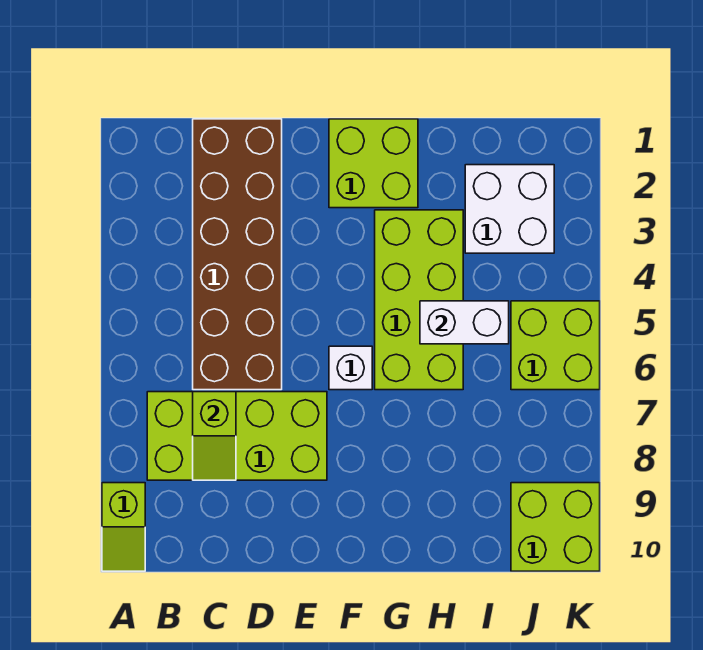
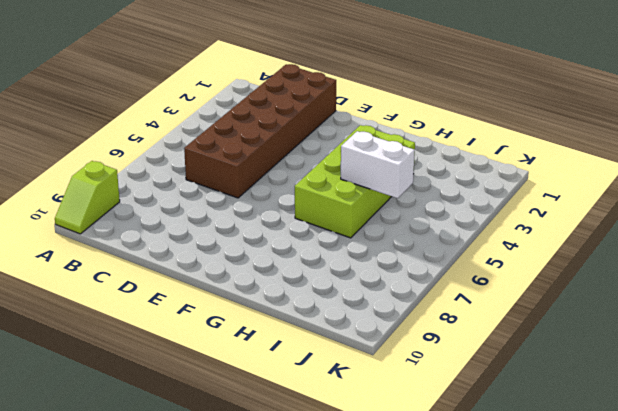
none -> lime brick B7:E8 level 1
none -> lime brick F1:G2 level 1

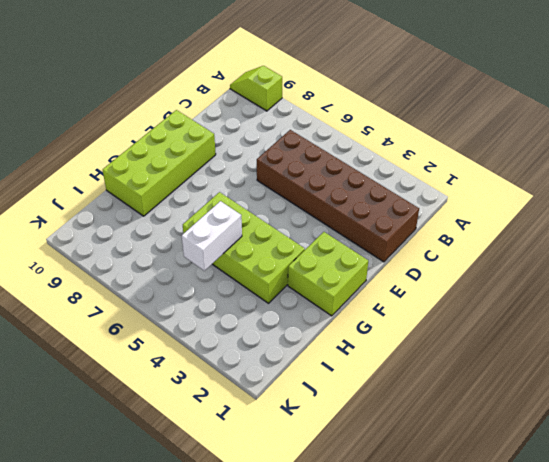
lime brick E9:H10 level 1 -> lime brick B7:E8 level 1
none -> white brick F6 level 1
none -> white brick I2:J3 level 1

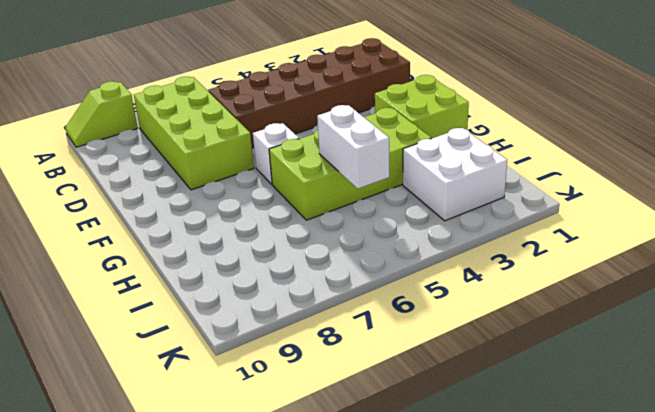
none -> lime brick J5:K6 level 1
none -> lime brick J9:K10 level 1

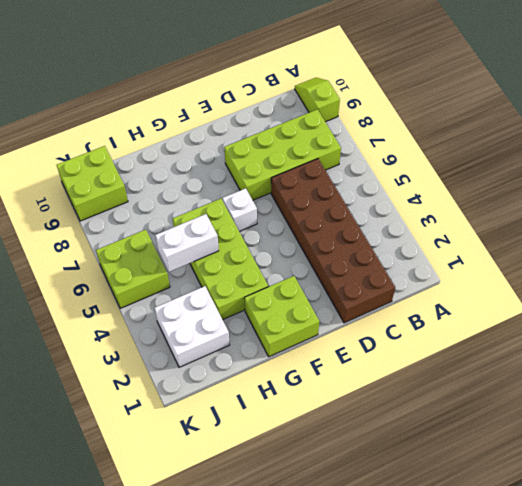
none -> lime slope C7:C8 level 2 top 7

